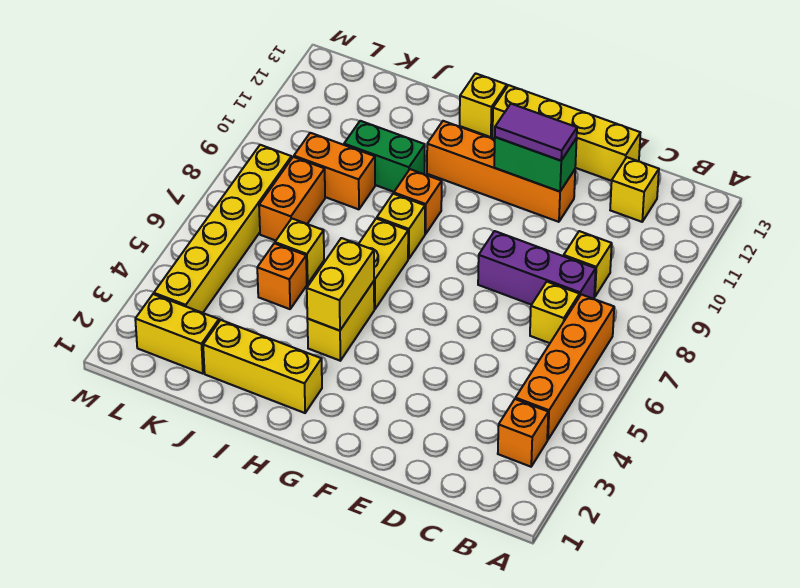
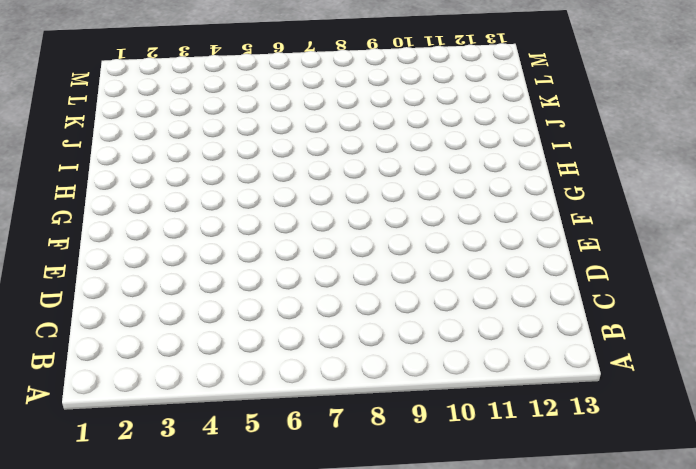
none -> orange brick B3 level 1
none -> orange brick B4:B7 level 1
none -> yellow brick C7 level 1

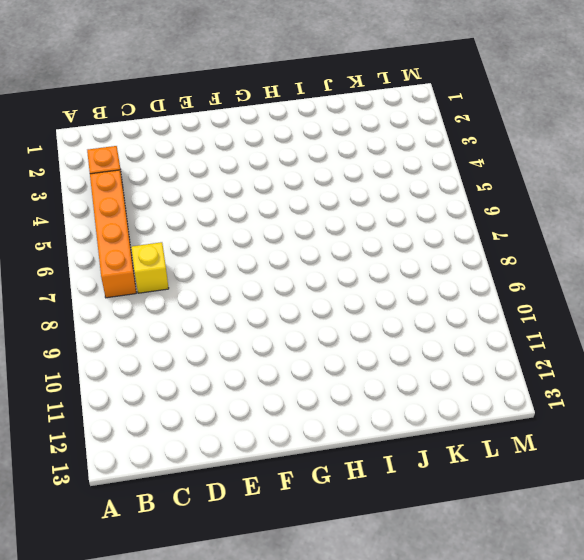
none -> purple brick C8:E8 level 1
none -> yellow brick C9 level 1
none -> yellow brick C12 level 1

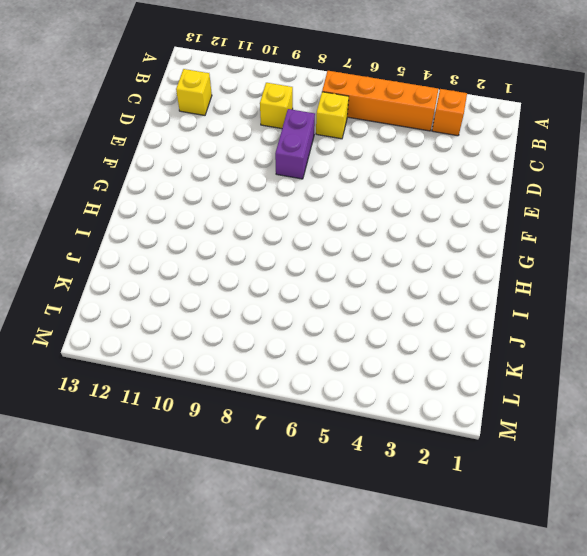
purple brick D8:E8 level 1 -> purple brick C8:E8 level 1
none -> yellow brick D13:G13 level 1
none -> orange brick E11:H11 level 1
none -> yellow brick H2:J2 level 1

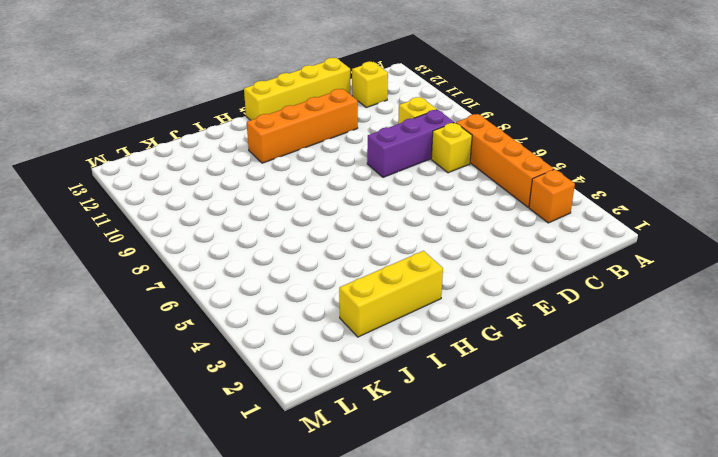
none -> yellow brick H4:H5 level 1
none -> yellow brick H6:H7 level 1
none -> yellow brick H8 level 1

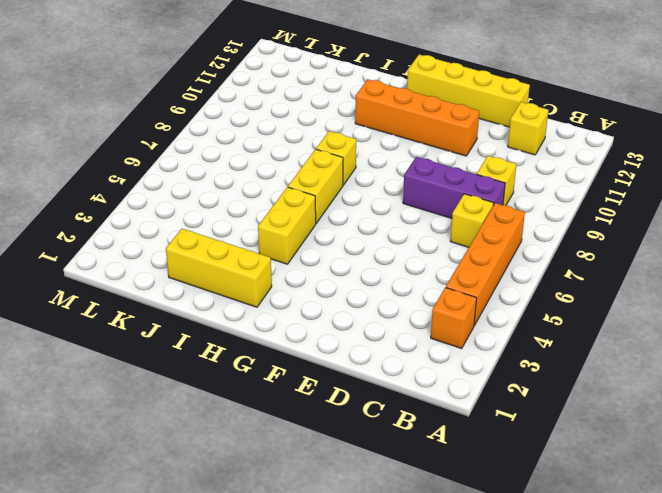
none -> orange brick H9 level 1
none -> yellow brick H13 level 1
none -> green brick I10:J10 level 1

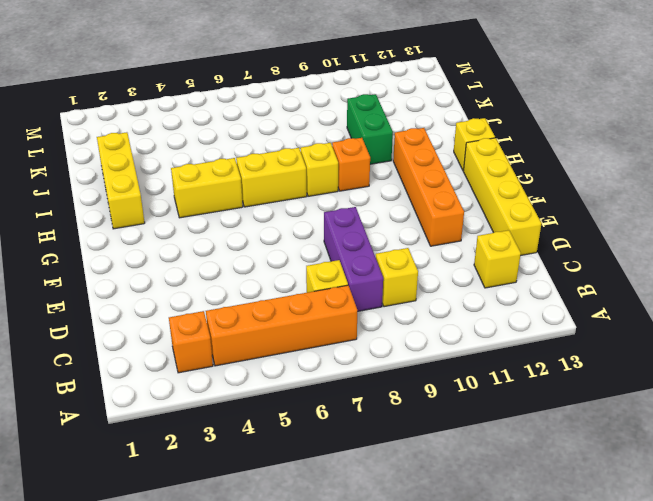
none -> orange brick J5 level 1
none -> yellow brick J6 level 1
none -> orange brick J9:K9 level 1

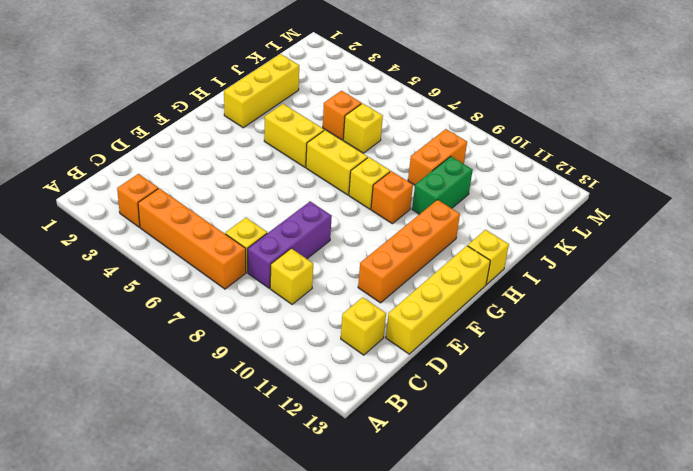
none -> yellow brick K2:L2 level 1
none -> orange brick K7:K8 level 1
none -> yellow brick L3:L8 level 1

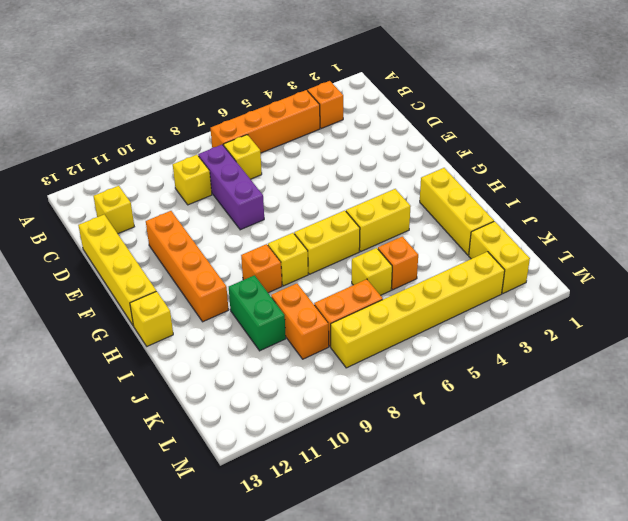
none -> green brick E11:F11 level 2
none -> yellow brick H4:H5 level 2
none -> purple tile E11:F11 level 3

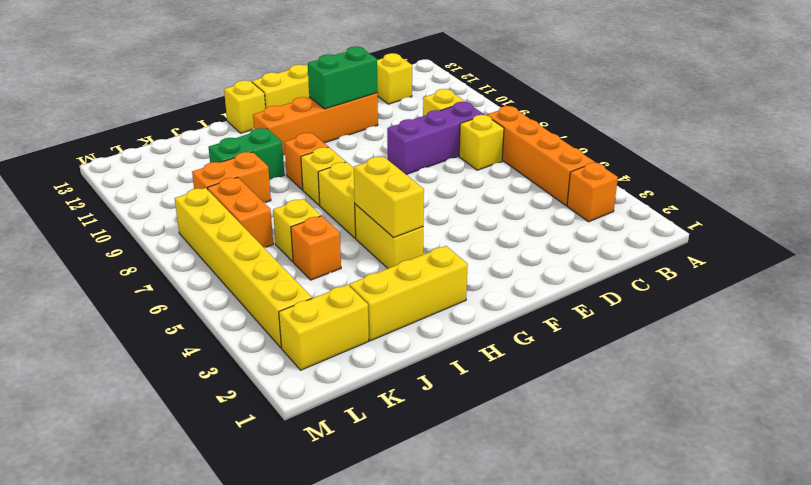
none -> purple tile E11:F11 level 3

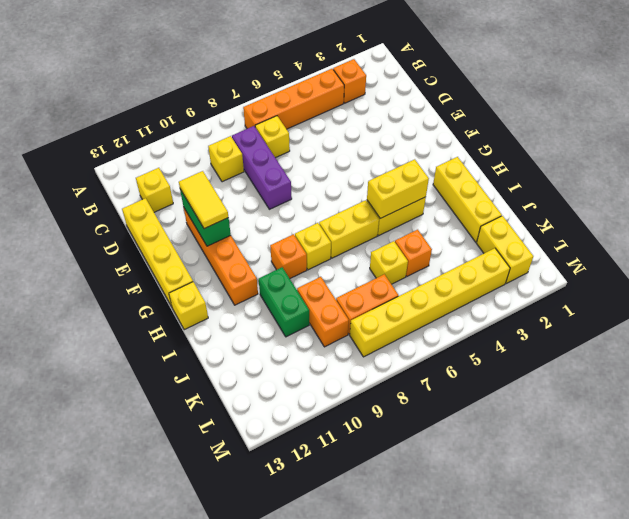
yellow tile E11:F11 level 3 -> purple tile E11:F11 level 3

